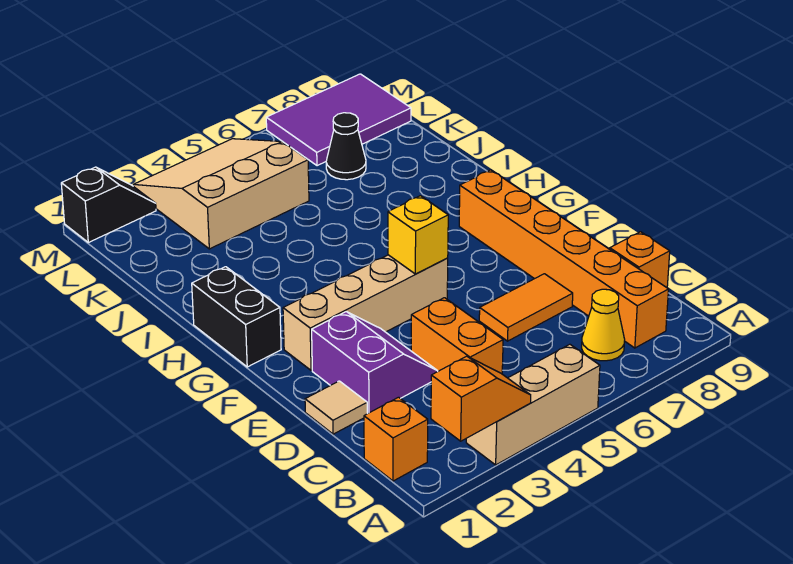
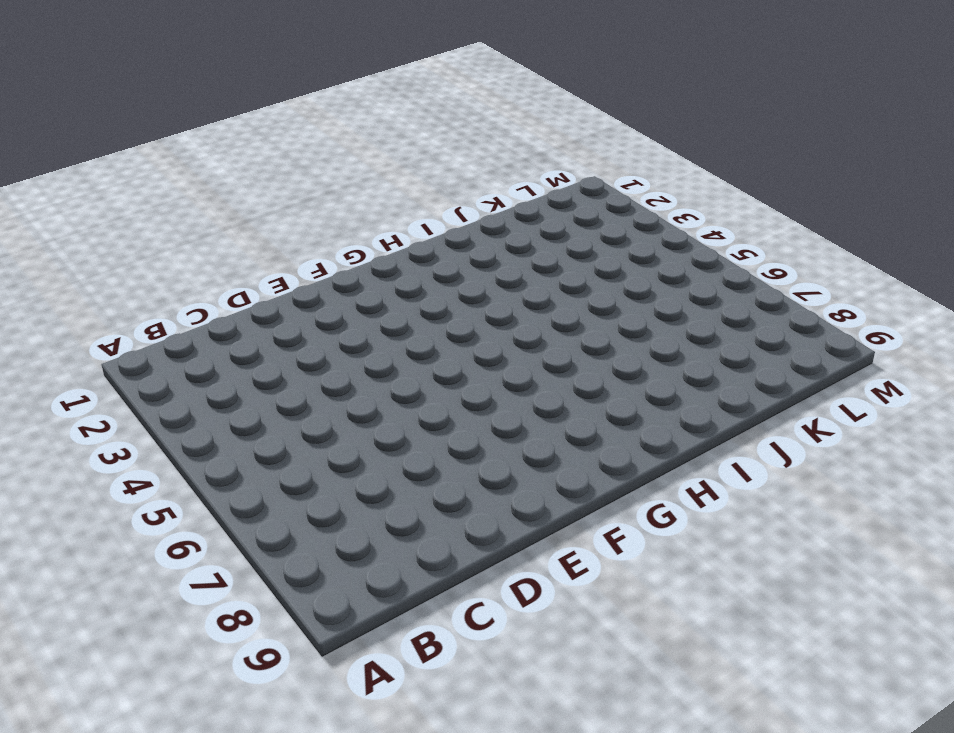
none -> tan brick A3:A5 level 1
none -> orange brick B1 level 1
none -> yellow cone B7 level 1

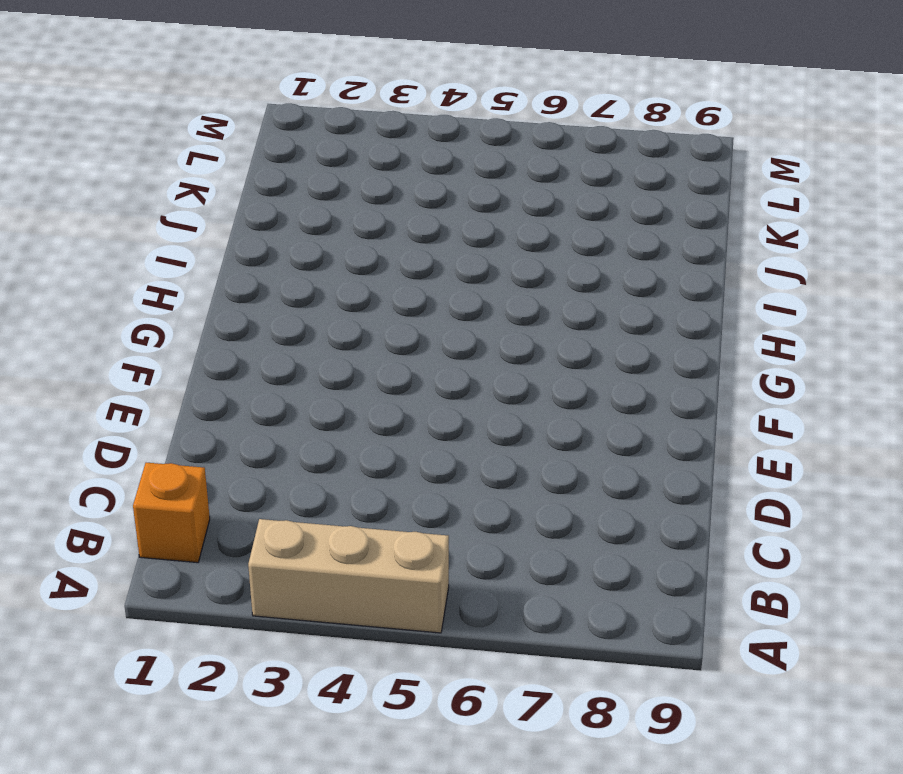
none -> yellow cone B7 level 1
none -> orange brick B8:G8 level 1
none -> orange brick C4:D4 level 1

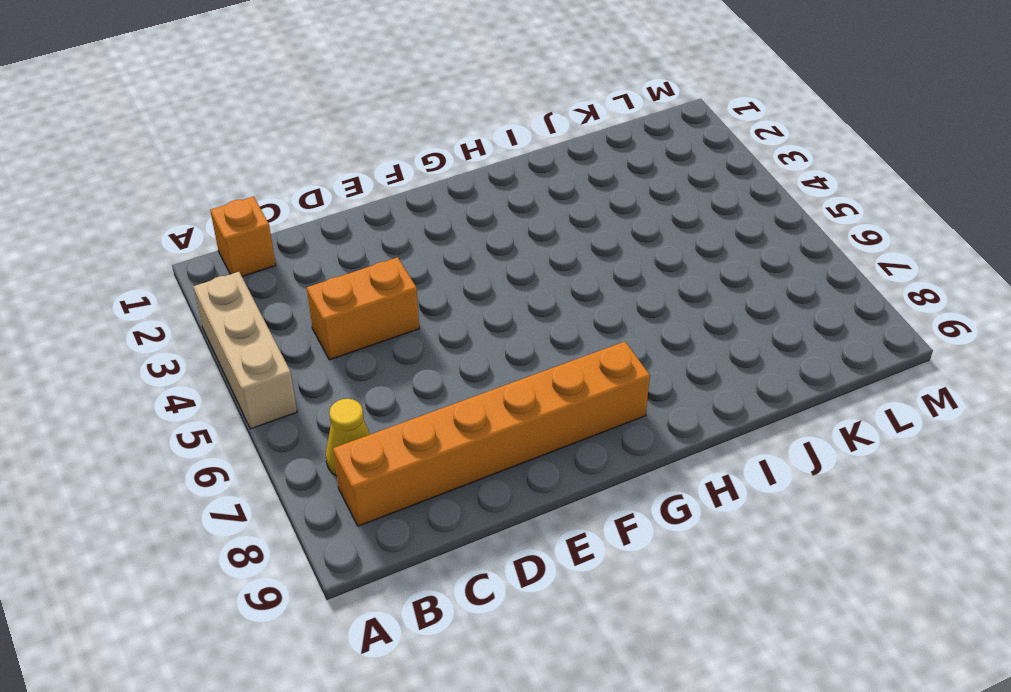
none -> orange brick C9 level 1
none -> tan tile D1 level 1
none -> purple slope D2:E3 level 1 top 2

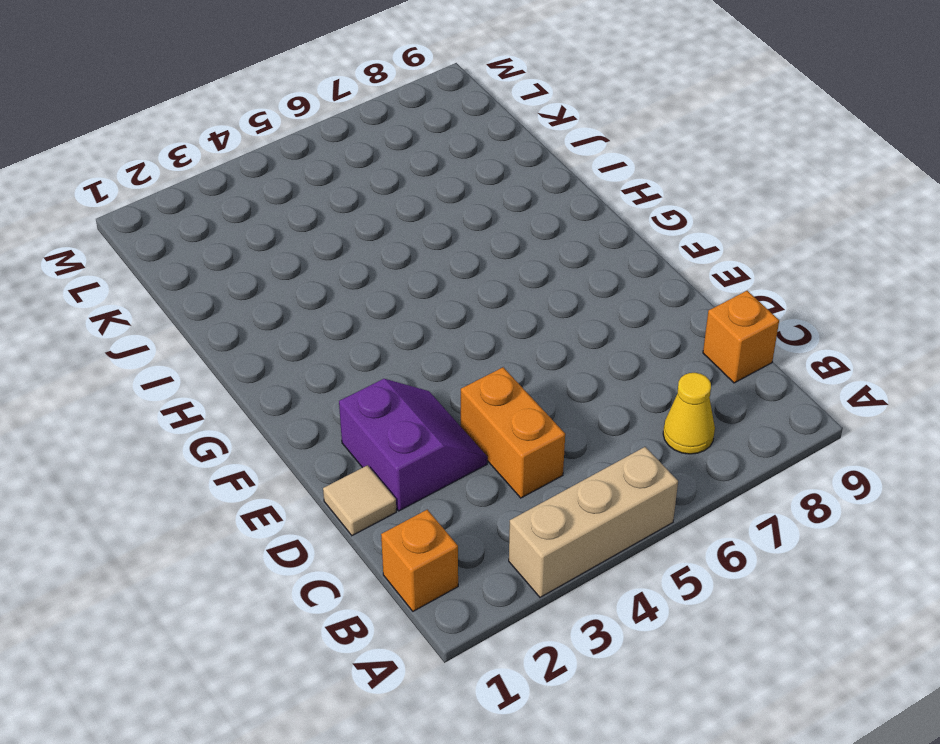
none -> orange brick B8:G8 level 1
none -> orange tile D6:D7 level 1
none -> tan brick F2:F5 level 1

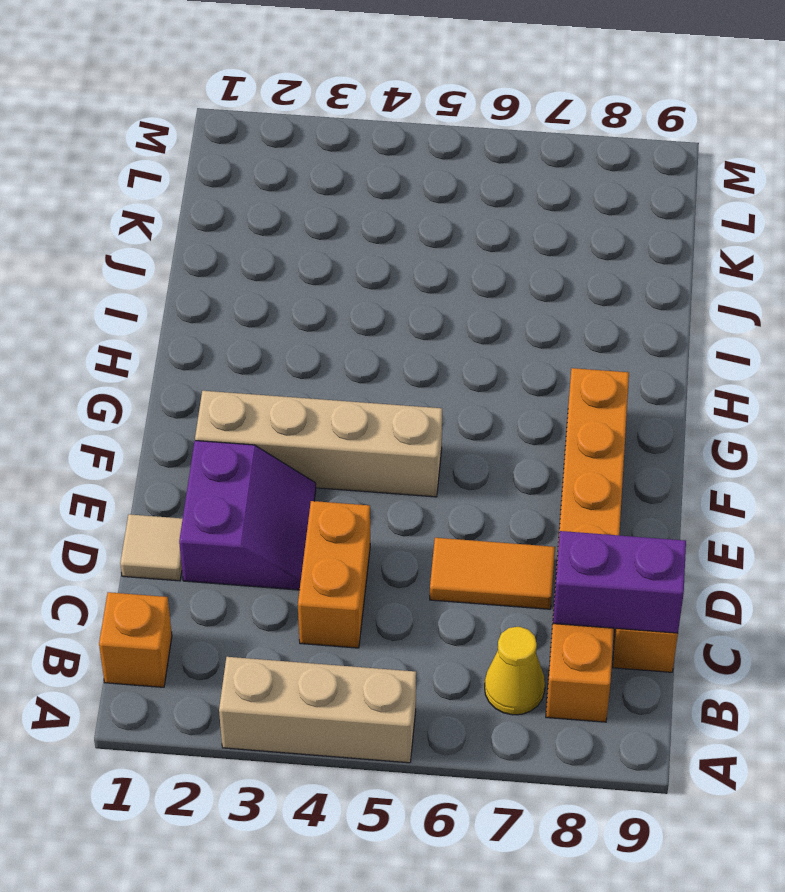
purple brick C8:C9 level 2 -> none
none -> black brick G1:H1 level 1
none -> tan slope K3:M5 level 1 top K
none -> black cone K7 level 1

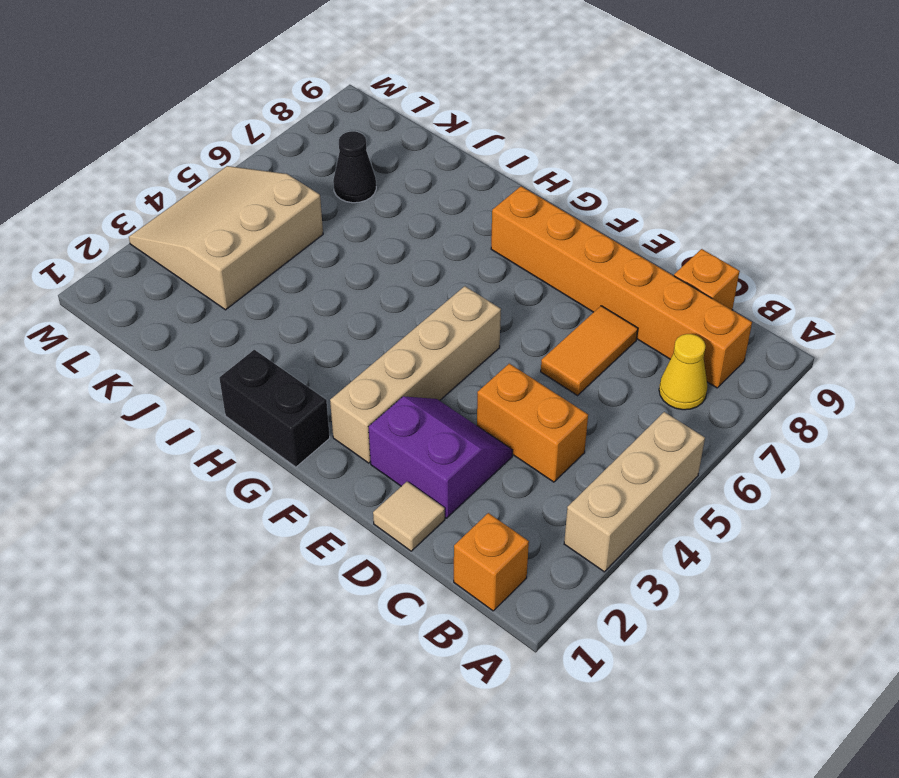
none -> purple tile L7:M9 level 1
none -> black slope M1:M2 level 1 top 1
none -> orange slope A2:A3 level 2 top 2

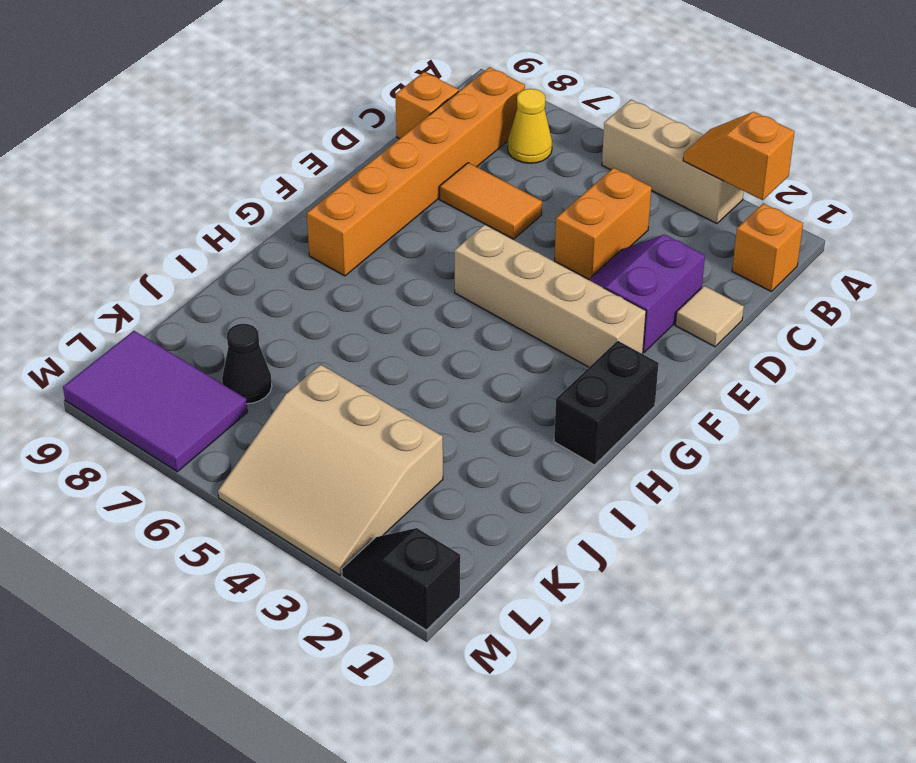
none -> yellow brick F5 level 2

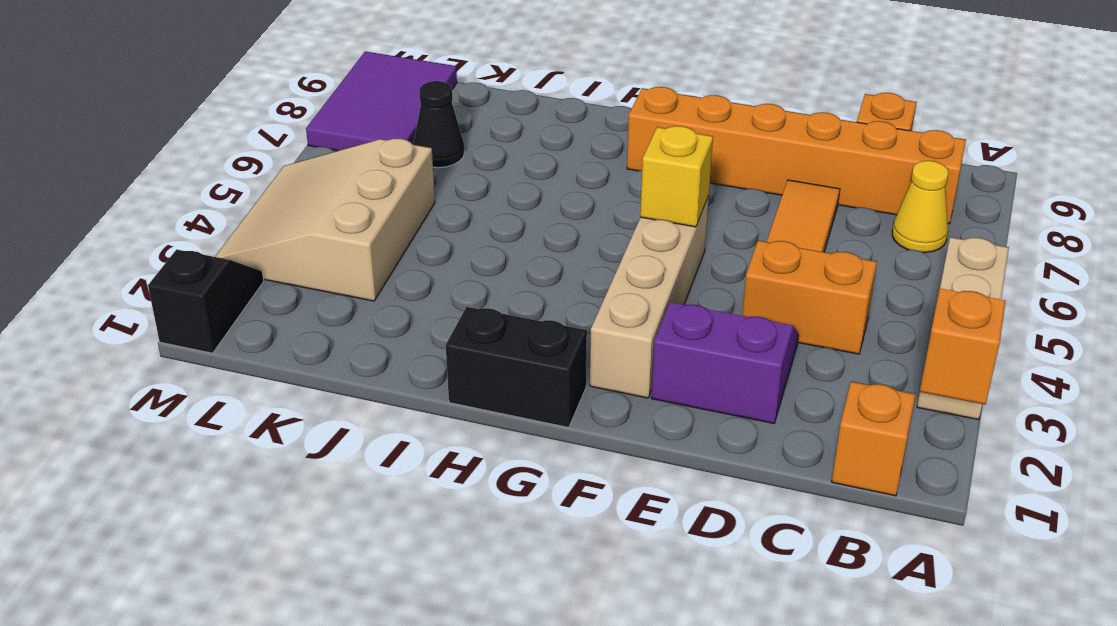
none -> tan tile D1 level 1

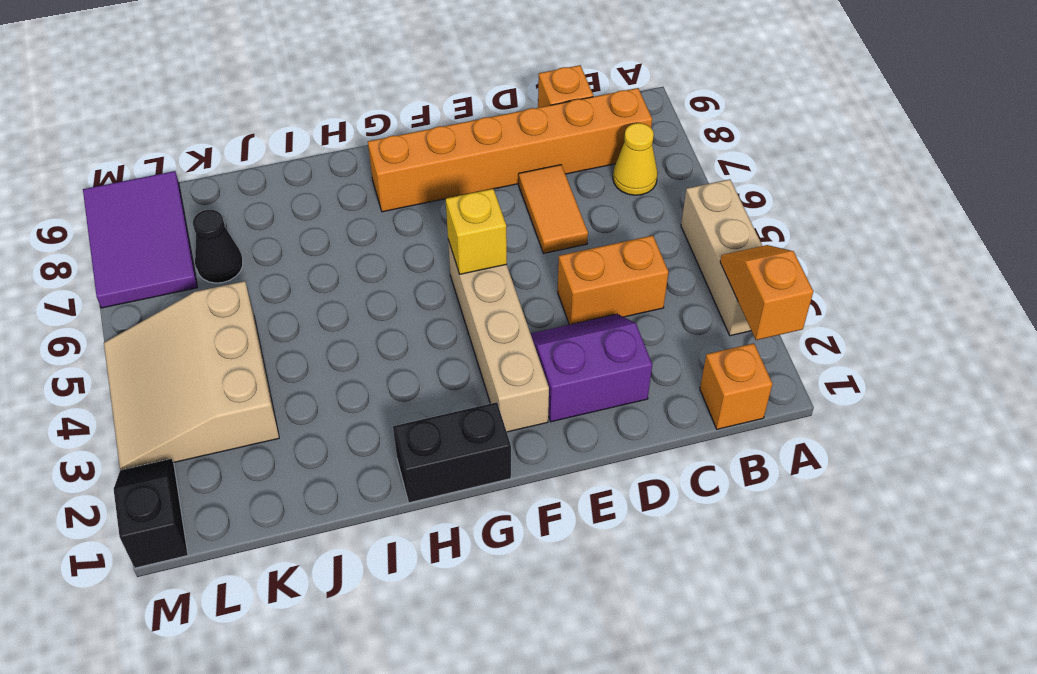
none -> tan tile D1 level 1

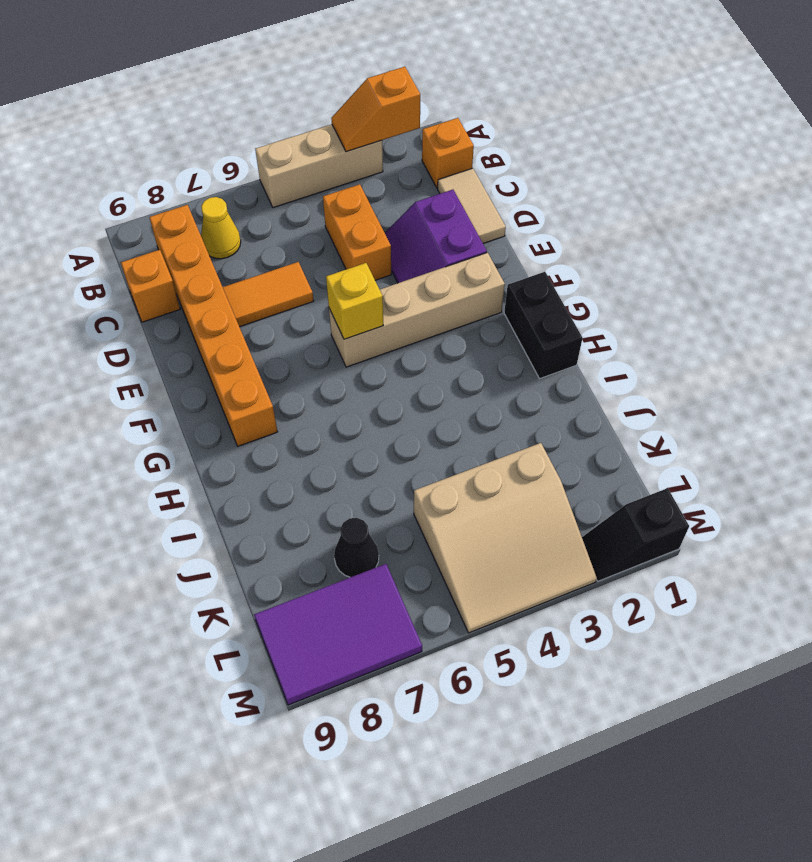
tan tile C1:D1 level 1 -> tan tile D1 level 1

